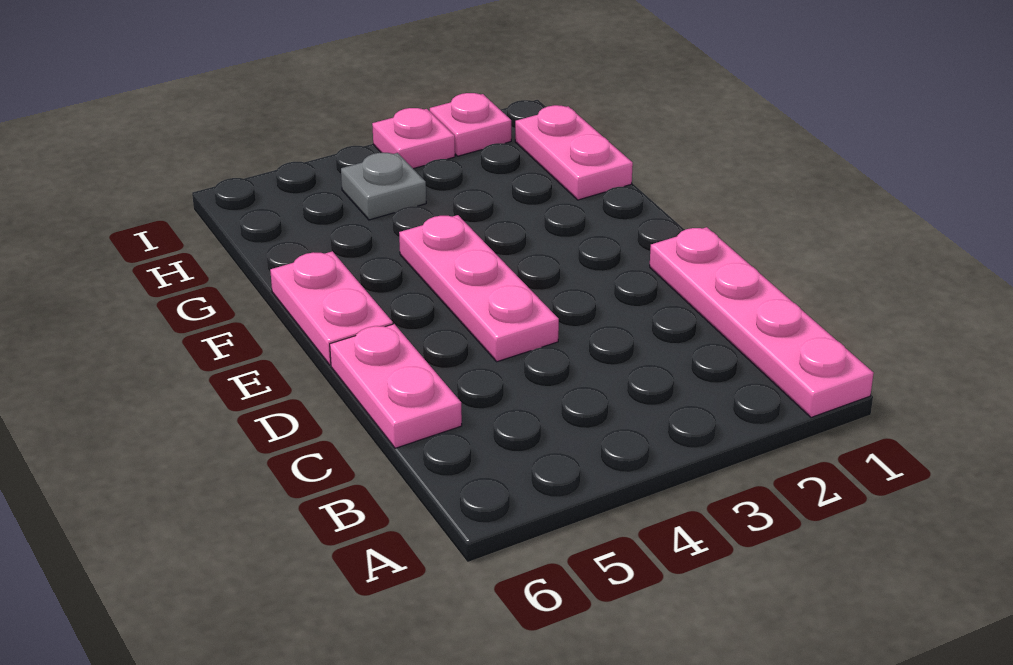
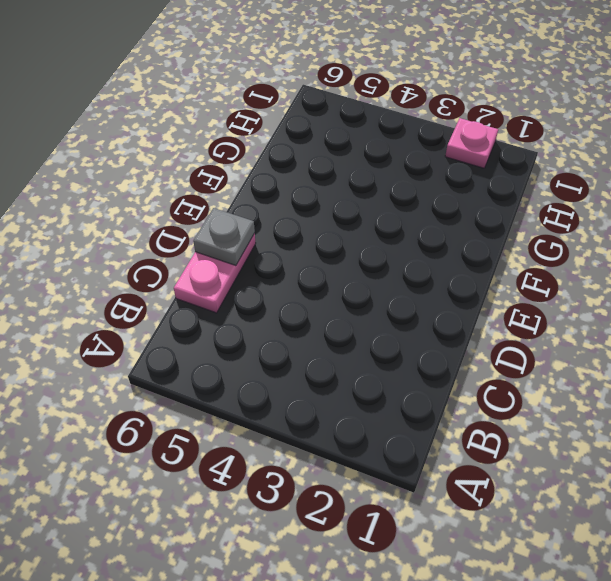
grey plate D6 level 2 -> grey plate H4 level 1
none -> pink plate A1:D1 level 1
none -> pink plate D4:F4 level 1

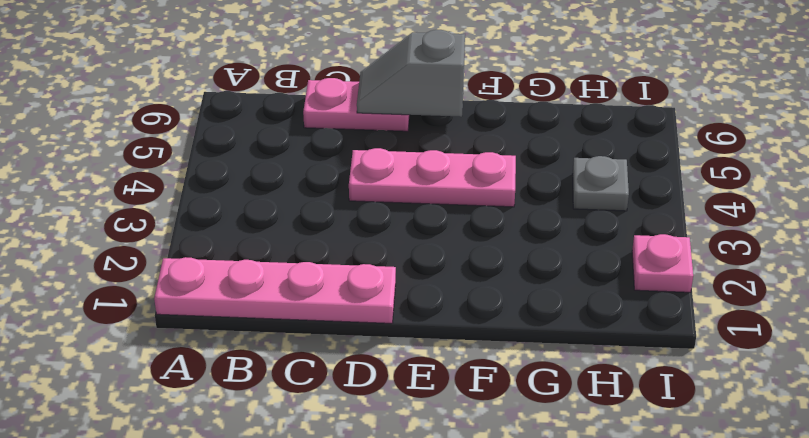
grey slope D6:E6 level 2 top E -> none
none -> pink plate E6:F6 level 1
none -> pink plate G1:H1 level 1

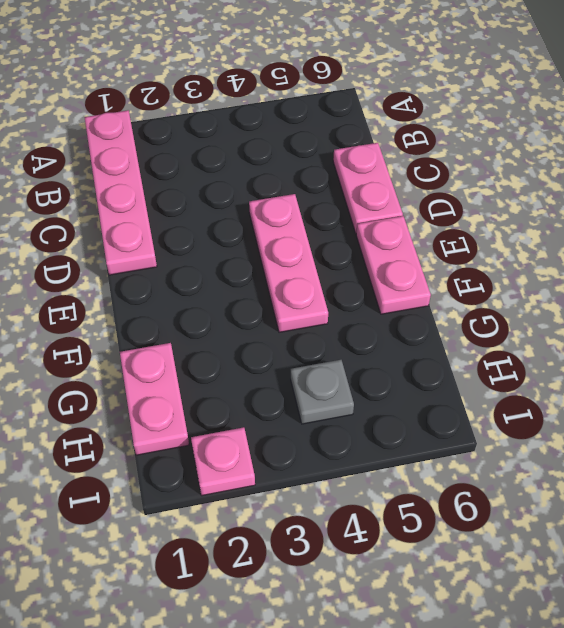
none -> pink plate I3 level 1

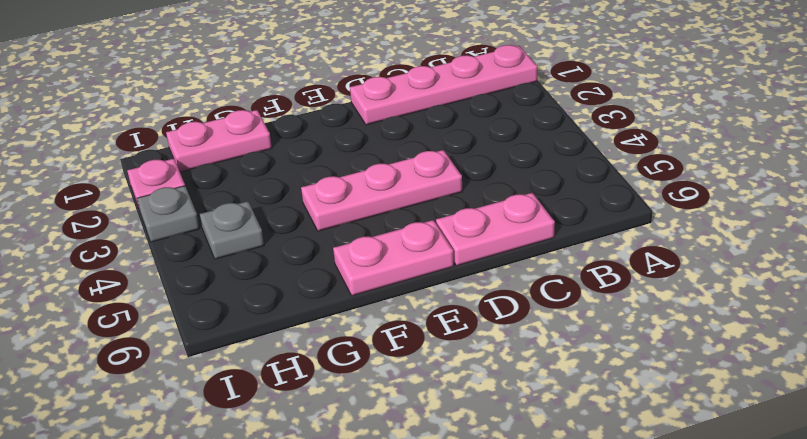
grey plate I3 level 1 -> pink plate I3 level 1

